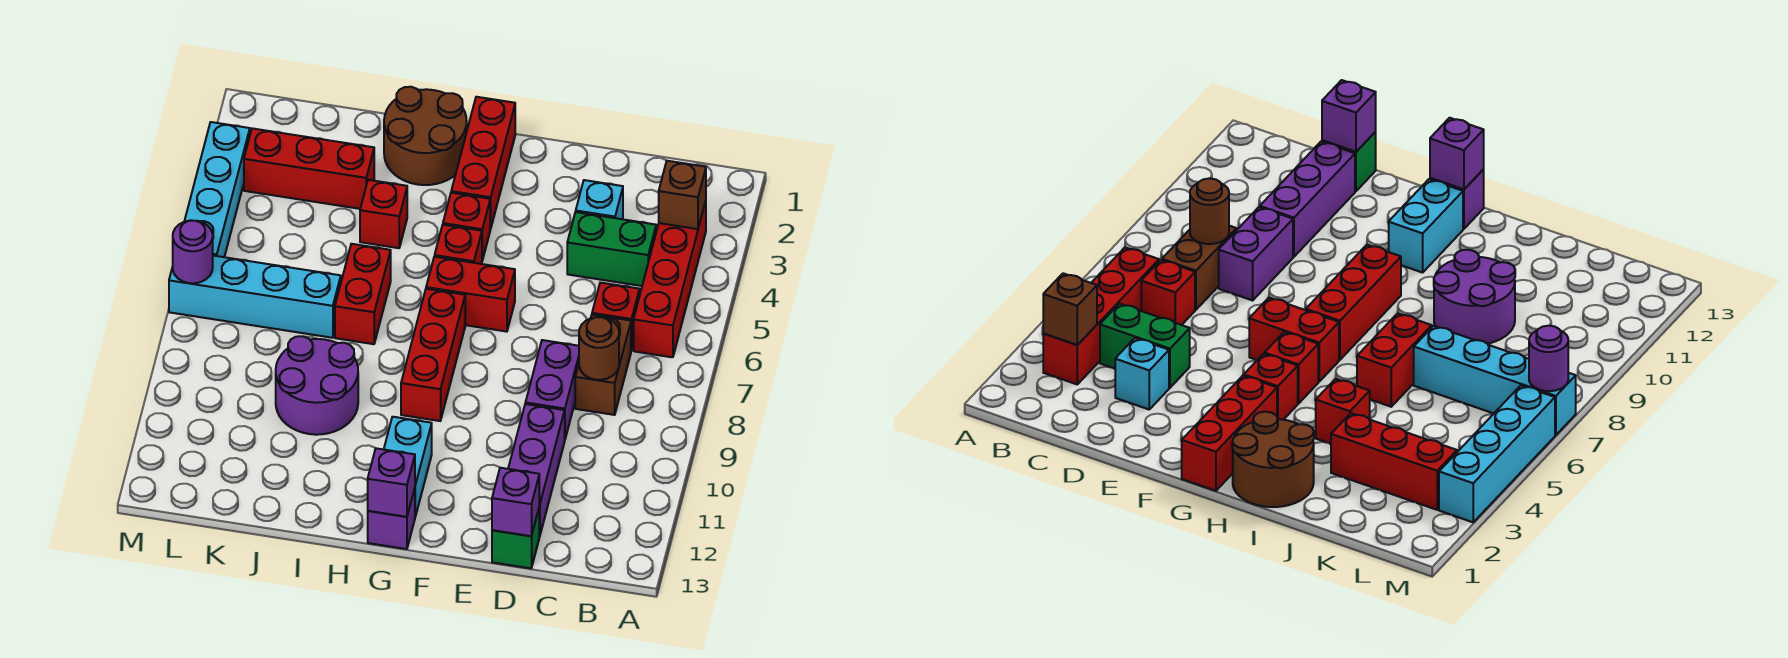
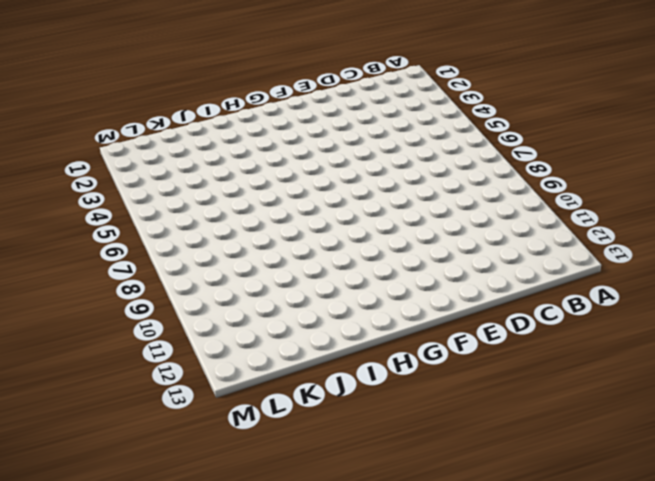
none -> red brick B3:B6 level 1
none -> green brick C4:D4 level 1
none -> red brick C6 level 1

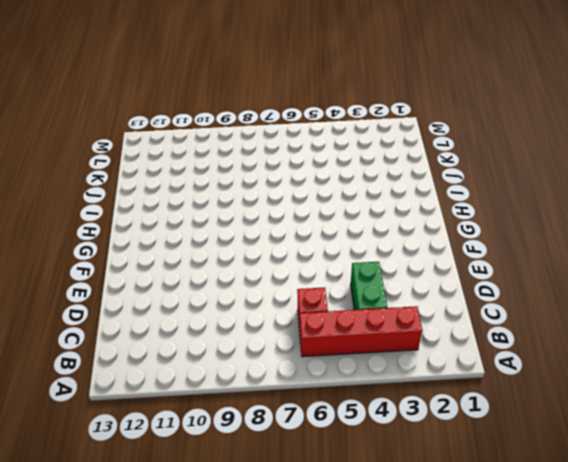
none -> brown brick C7:C8 level 1
none -> cyan brick D3 level 1
none -> purple brick D8:D9 level 1

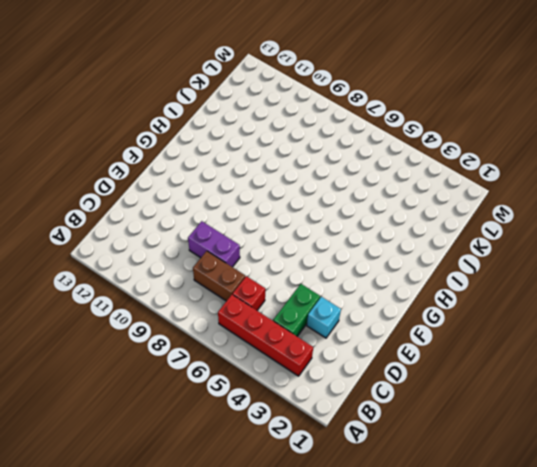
none -> purple brick D10:D12 level 1
none -> green brick D13 level 1
none -> red brick F6:G6 level 1

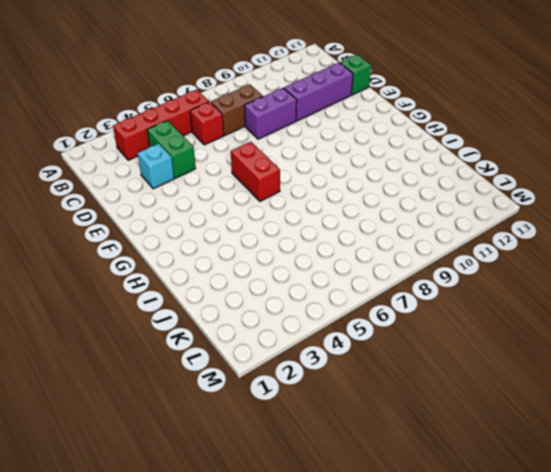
none -> red brick G1:G3 level 1
none -> red brick G4 level 1
none -> red brick G5 level 1

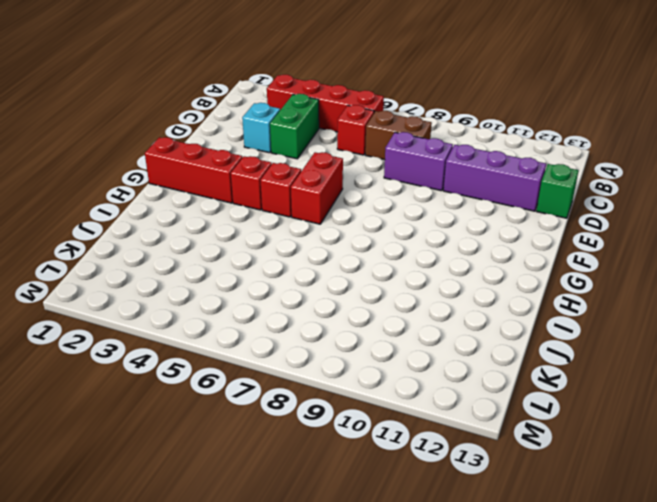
none -> red brick G7:G9 level 1
none -> cyan brick G11:G12 level 1
none -> purple brick G13 level 1

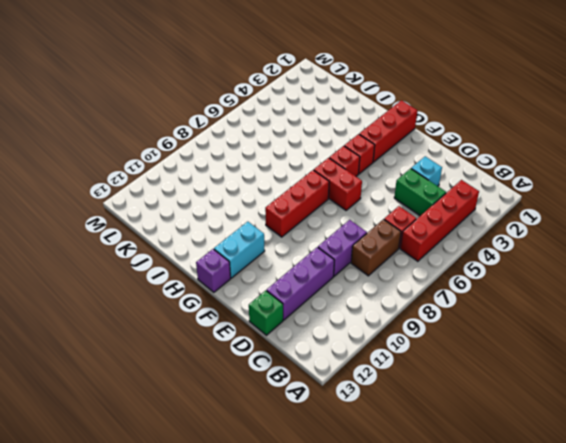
none -> brown round brick H1:I2 level 1
none -> red brick I4 level 1
none -> red brick I6:I7 level 1

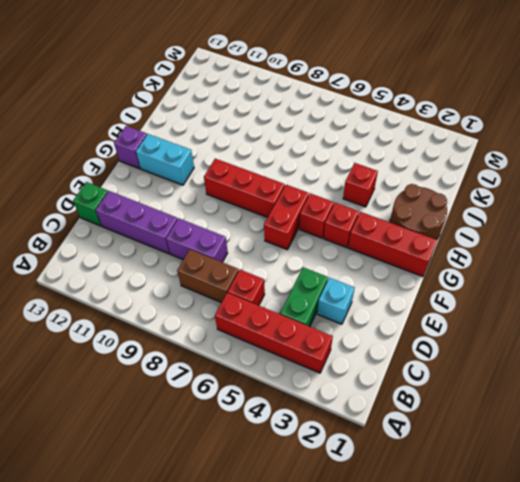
none -> red brick I6:I7 level 1
none -> purple round brick I9:J10 level 1
none -> red brick J3:L3 level 1

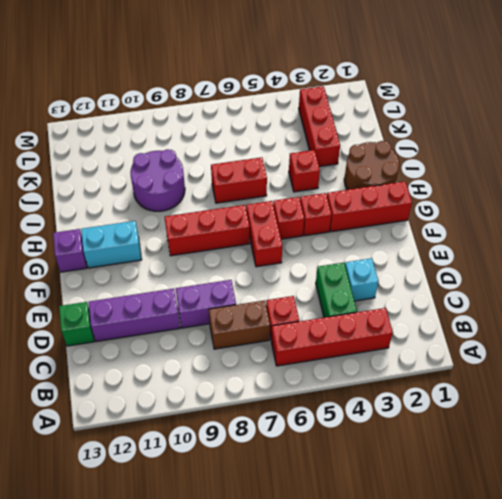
none -> cyan brick J7:M7 level 1
none -> cyan brick M3:M6 level 1
none -> brown brick B3 level 2

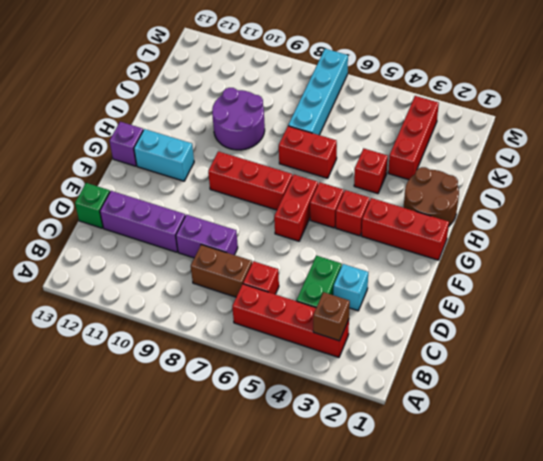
none -> cyan brick M3:M6 level 1
none -> brown round brick C8 level 2
none -> purple brick D13 level 2

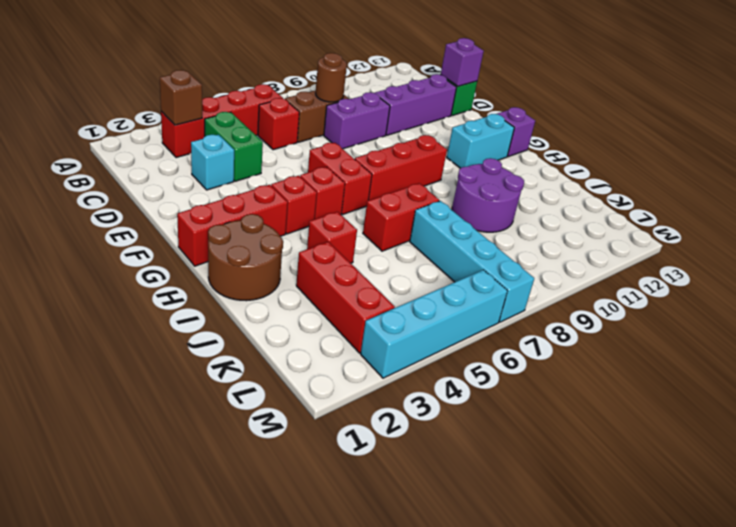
none -> purple brick G13 level 2
none -> purple round brick M7 level 2

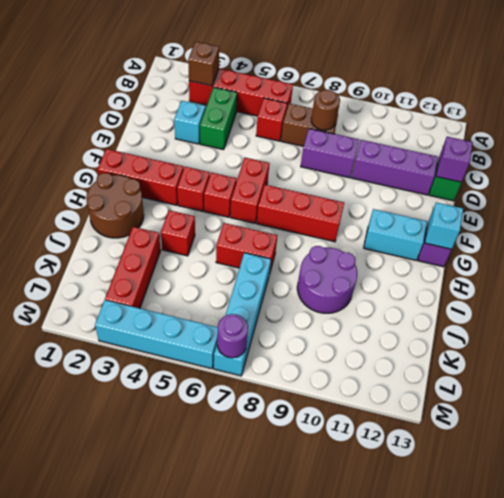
cyan brick G13 level 2 -> purple brick G13 level 2

